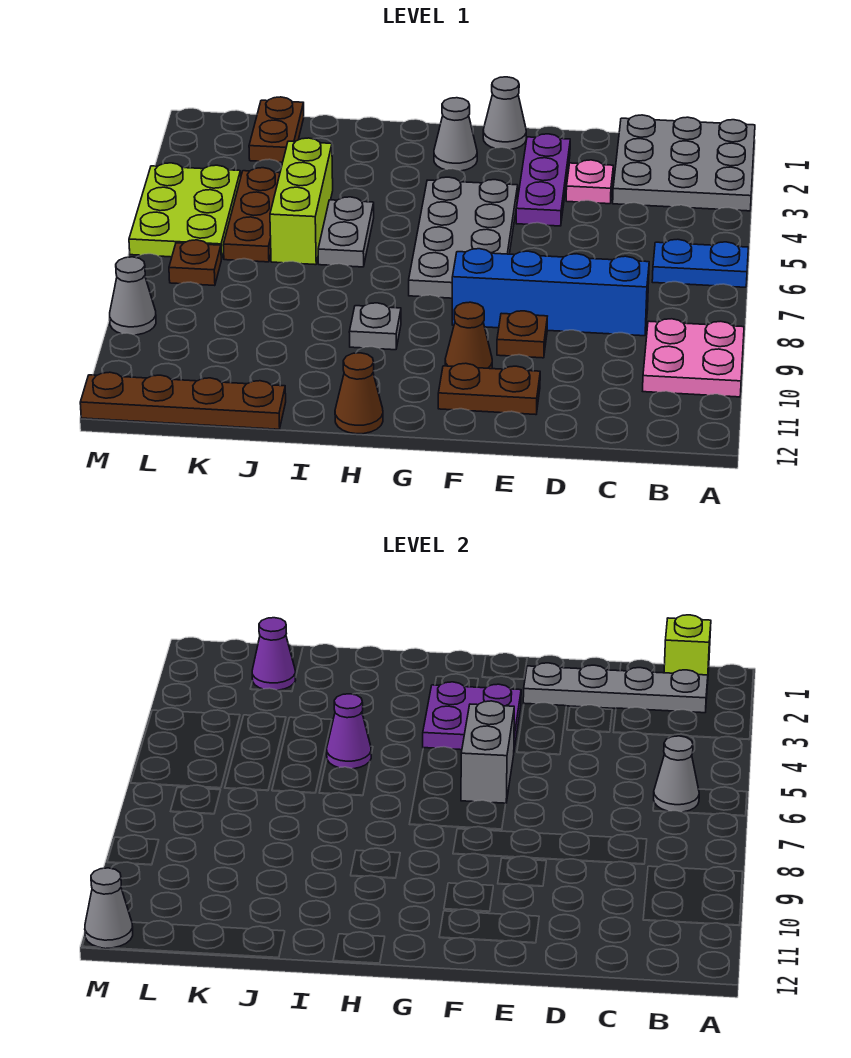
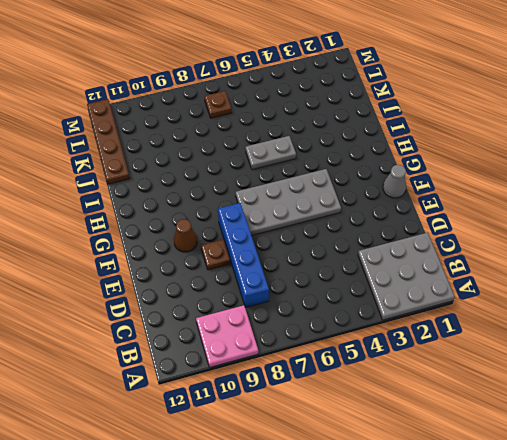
none -> blue plate A6:B6 level 1
none -> pink plate D3 level 1
none -> purple plate E2:E4 level 1
none -> brown plate E11:F11 level 1

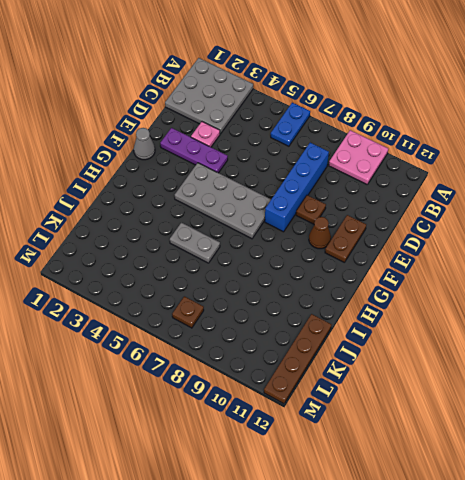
none -> grey cone G2 level 1
none -> grey plate H9 level 1
none -> brown cone H12 level 1
none -> lime brick J4:J6 level 1

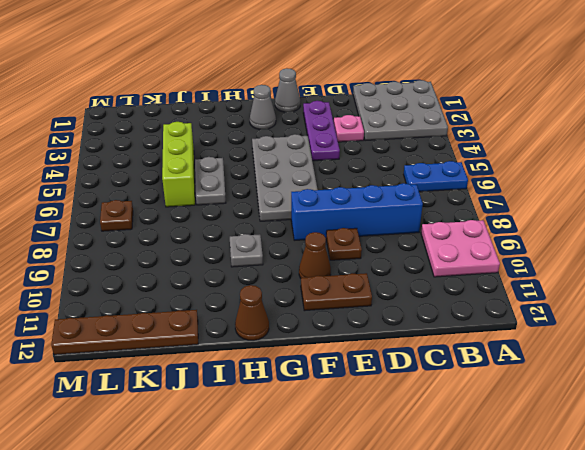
none -> brown plate K1:K2 level 1
none -> brown plate K4:K6 level 1
none -> lime plate L4:M6 level 1
none -> grey cone M9 level 1

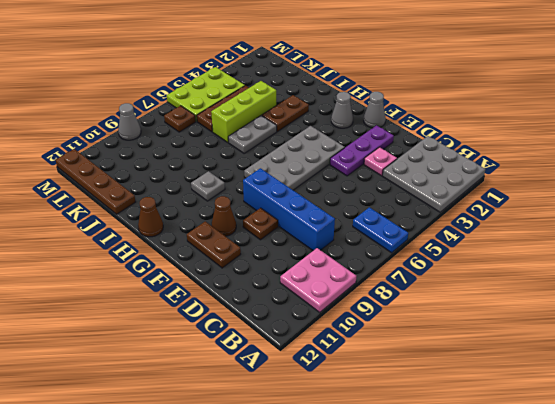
brown plate I3:I4 level 1 -> brown plate K1:K2 level 1
none -> lime brick B1 level 2
none -> grey plate B2:E2 level 2
none -> grey cone B6 level 2
none -> purple plate F3:G4 level 2

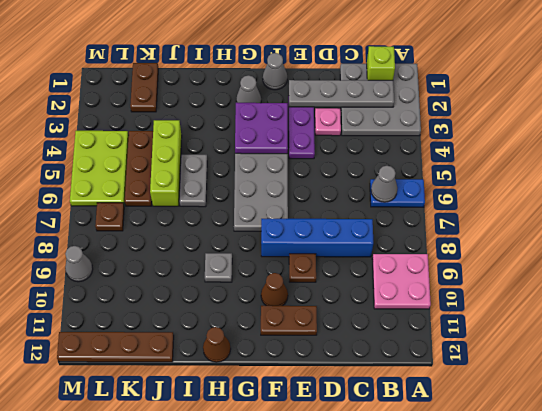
none -> grey brick F5:F6 level 2
none -> purple cone I5 level 2
none -> purple cone K2 level 2
none -> grey cone M12 level 2

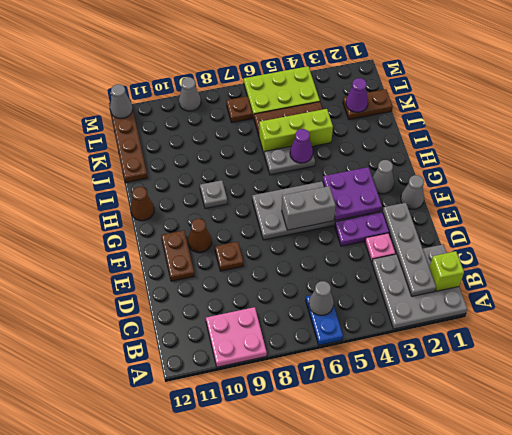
none -> blue brick C8:F8 level 1

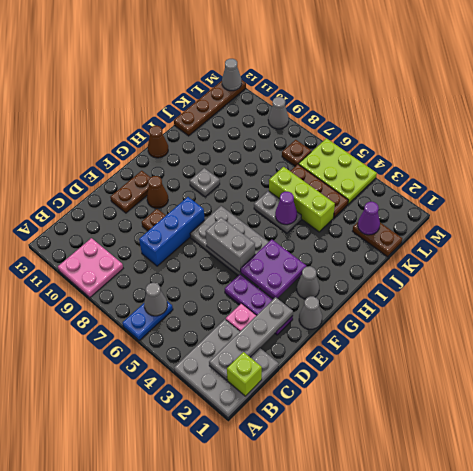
blue brick D8:F8 level 1 -> blue brick C8:F8 level 1

